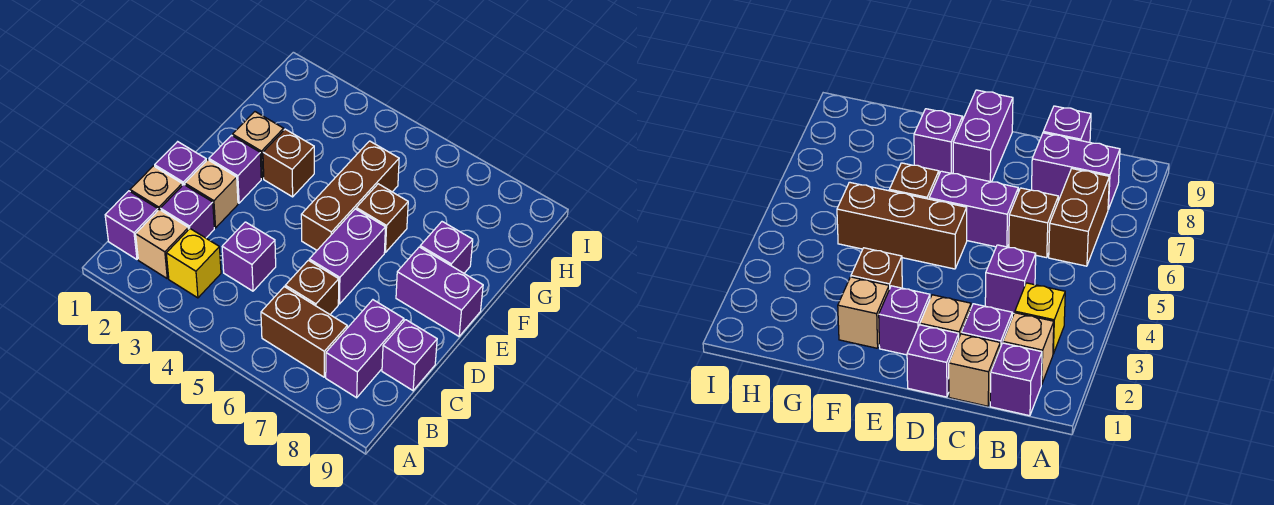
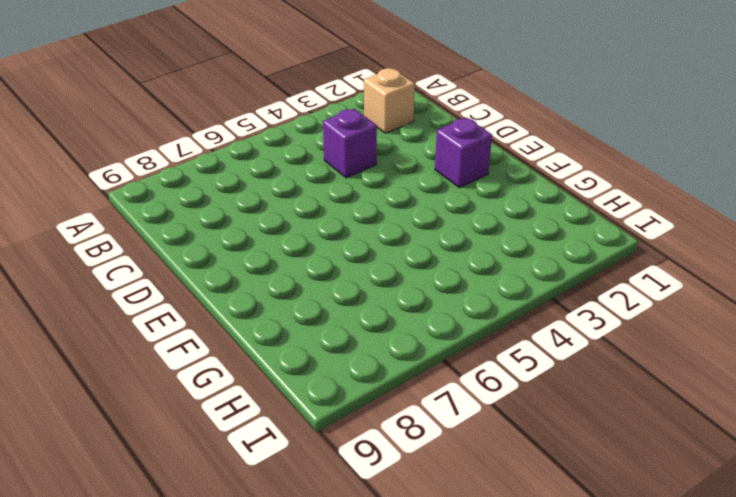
none -> purple brick B1 level 1
none -> yellow brick B3 level 1
none -> brown brick B6:B7 level 1

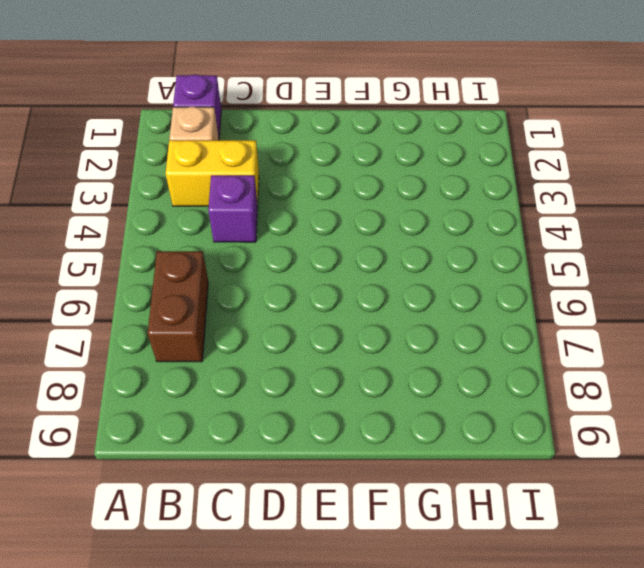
yellow brick B3:C3 level 1 -> yellow brick B3 level 1
none -> purple brick B8:C8 level 1
none -> tan brick C1 level 1
none -> purple brick C2 level 1

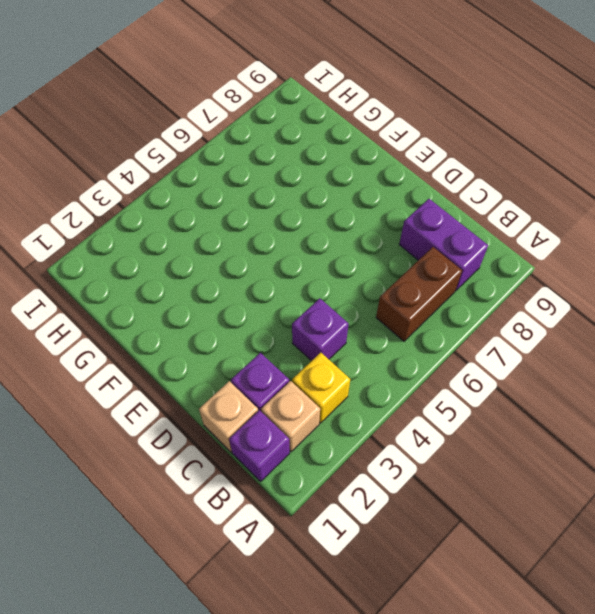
none -> brown brick C6 level 1
none -> purple brick C9 level 1
none -> purple brick D1 level 1

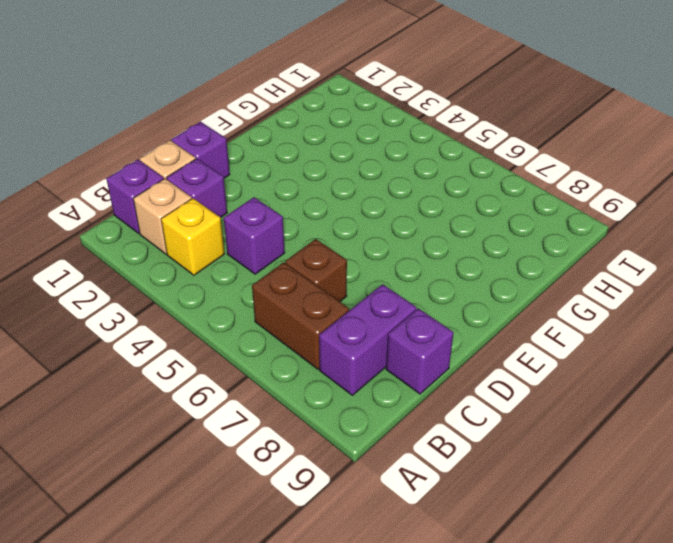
none -> tan brick D2 level 1
none -> purple brick D6:E6 level 1
none -> purple brick E2 level 1

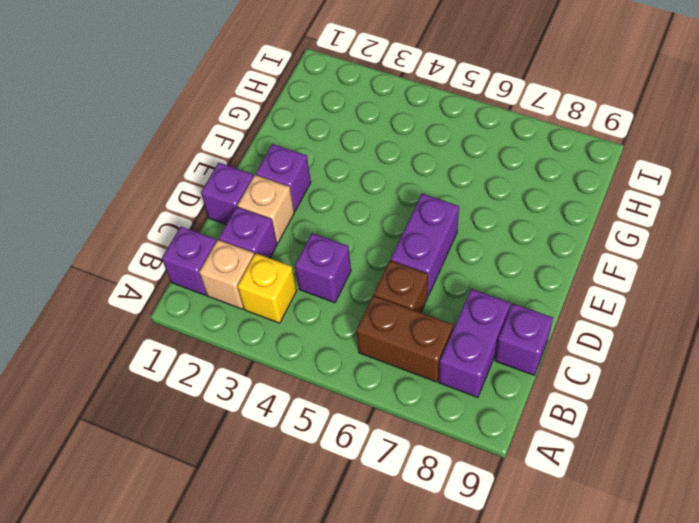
none -> tan brick C1 level 1
none -> brown brick E5:G5 level 1
none -> purple brick E8:E9 level 1

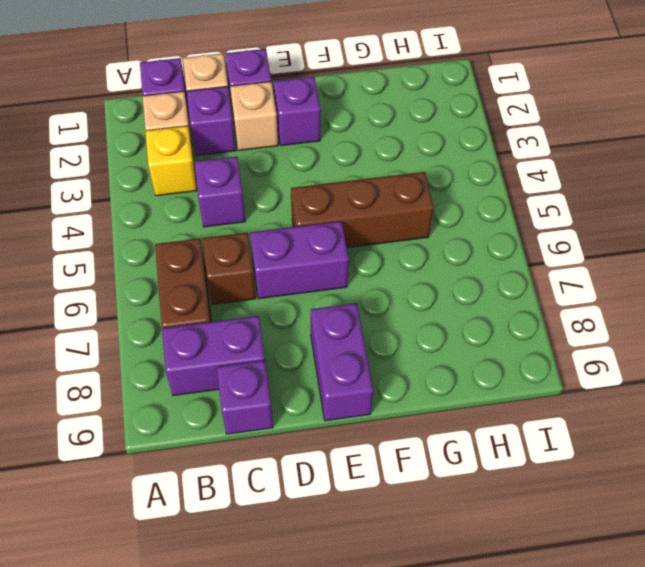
none -> tan brick F2 level 1
none -> brown brick F3 level 1
none -> brown brick F6 level 1

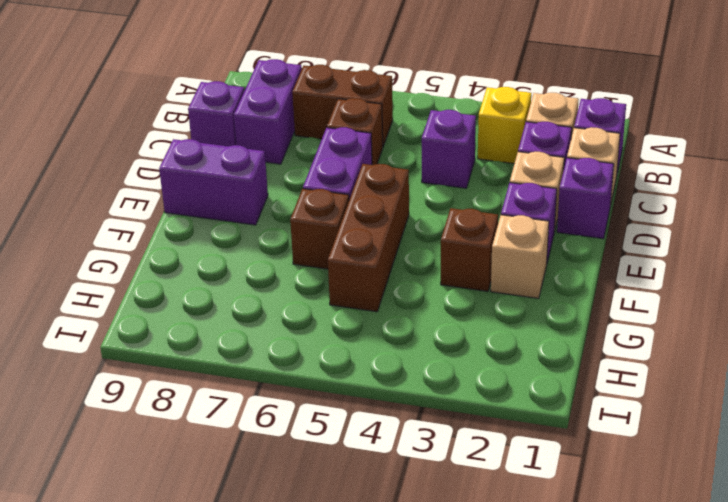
none -> purple brick F8 level 1

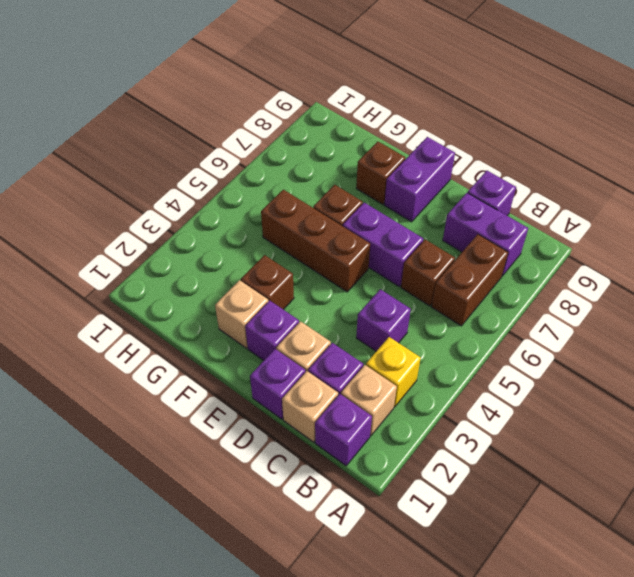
brown brick F8 level 1 -> purple brick F8 level 1

